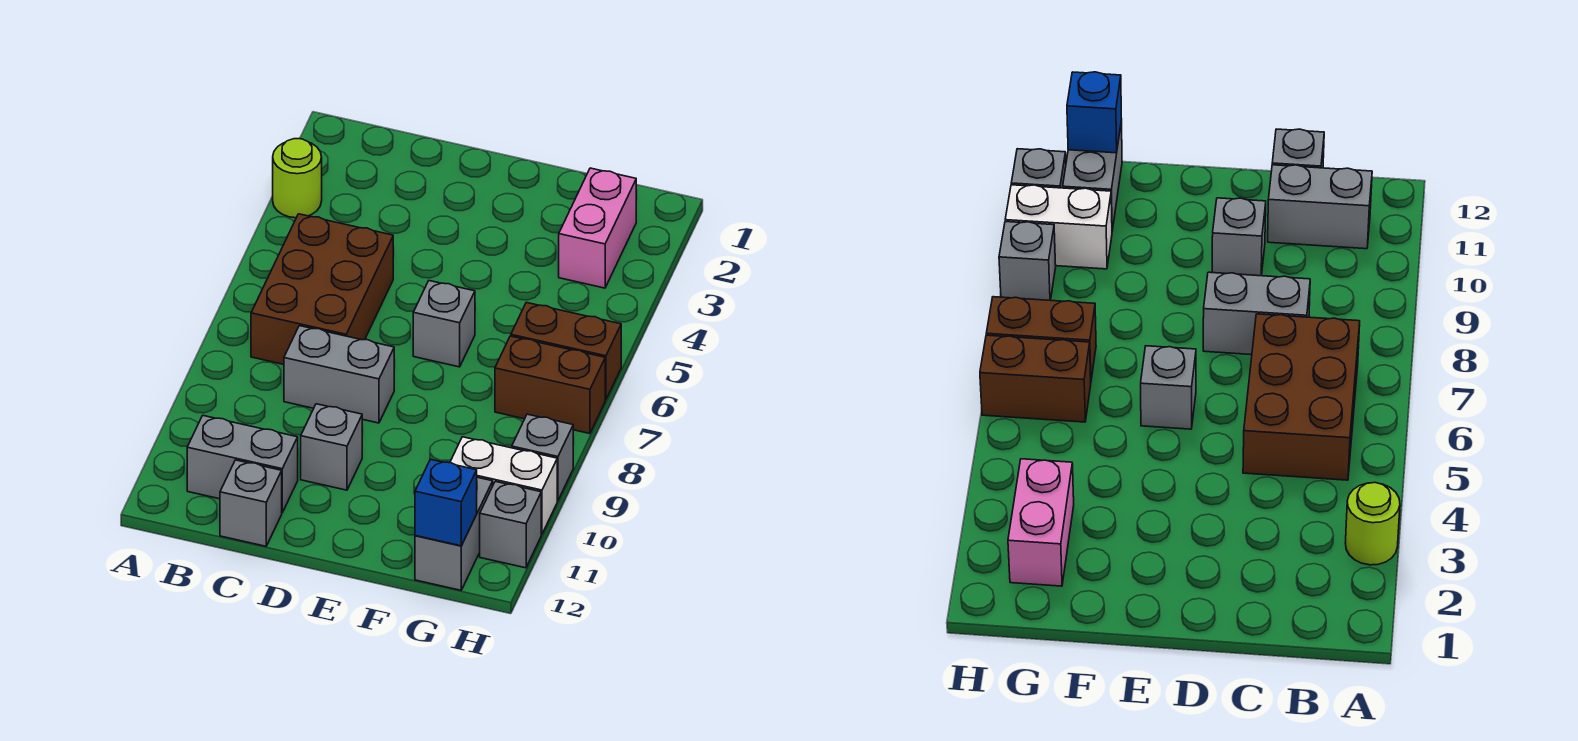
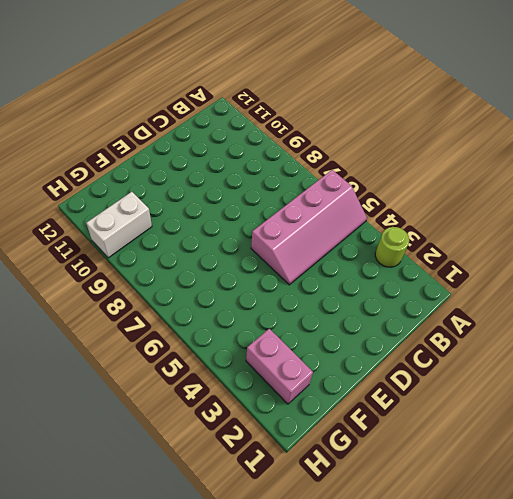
pink slope A5:D6 level 1 top 6 -> brown brick B5:C7 level 1
none -> grey brick B11:C11 level 1
none -> grey brick C8:D8 level 1
none -> grey brick C12 level 1

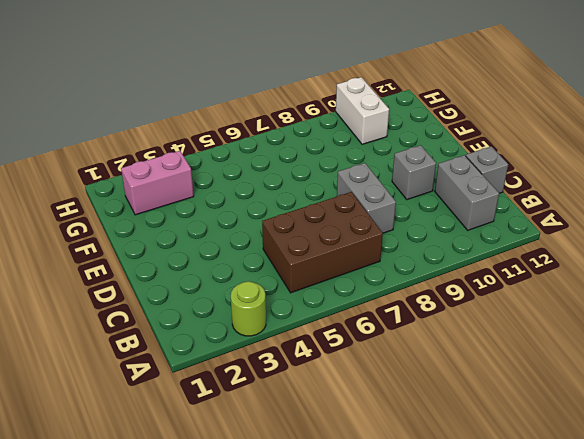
none -> grey brick E6 level 1
none -> brown brick G6:H6 level 1
none -> brown brick G7:H7 level 1

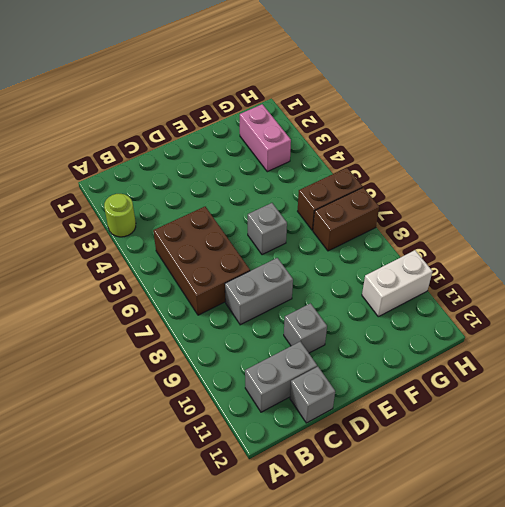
none -> grey brick G11:G12 level 1
none -> grey brick H9 level 1
none -> grey brick H11 level 1

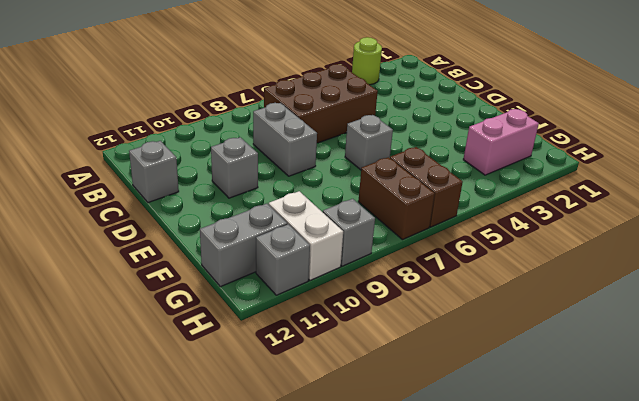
none -> grey brick B11:C11 level 1
none -> blue brick G12 level 2

